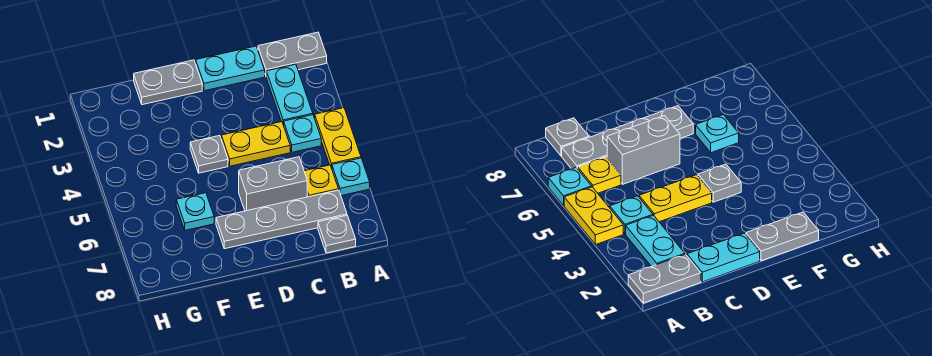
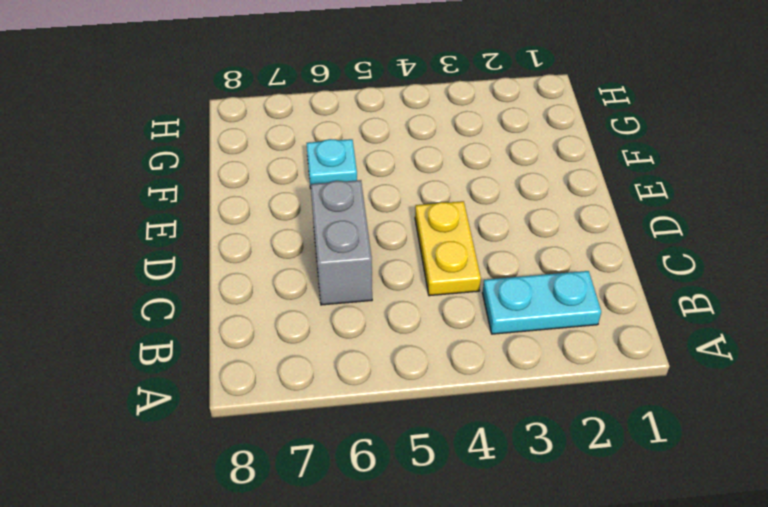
none -> grey plate A1:B1 level 1
none -> yellow plate A4:A5 level 1
none -> cyan plate A6 level 1

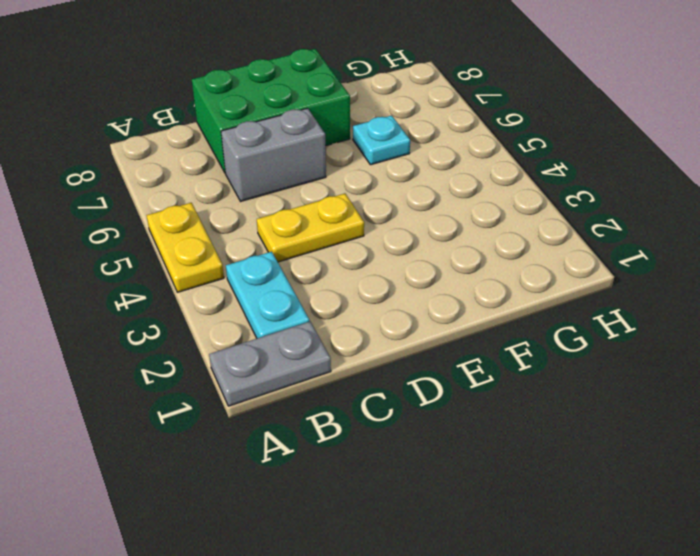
green brick C7:E8 level 1 -> grey plate B7:E7 level 1
none -> cyan plate A6 level 1
none -> cyan plate B4 level 1
none -> yellow plate B6 level 1

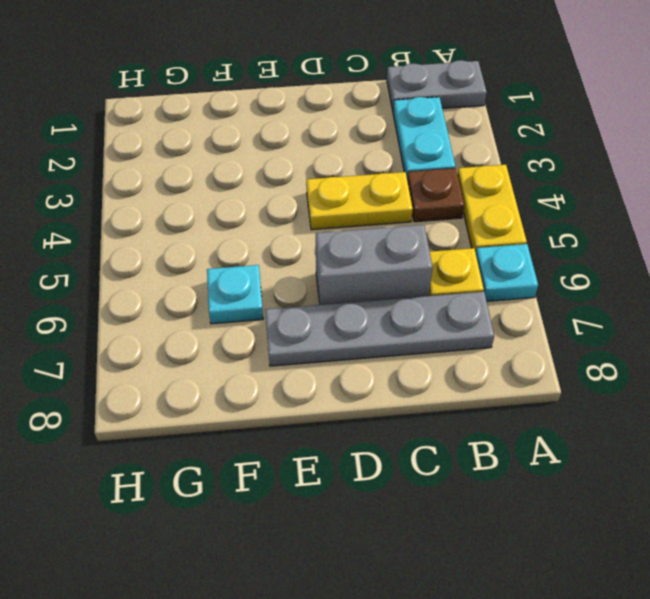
brown plate B4 level 1 -> cyan plate B4 level 1
none -> grey plate B8 level 1
none -> cyan plate C1:D1 level 1
none -> grey plate E1:F1 level 1

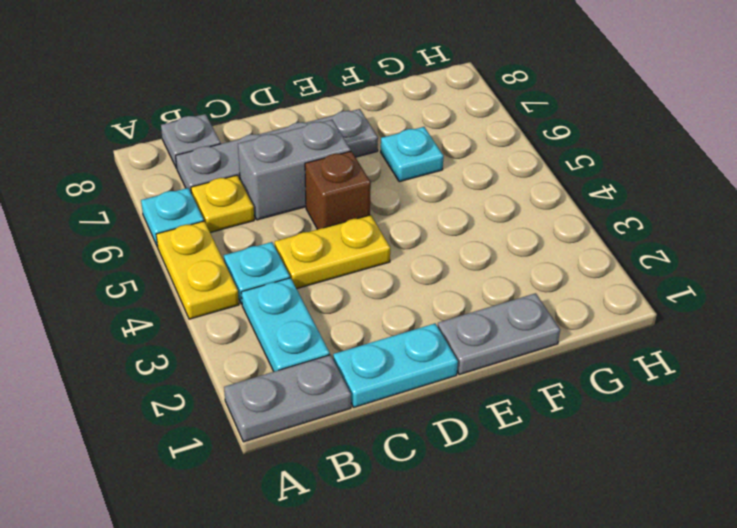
brown brick D5 level 1 -> none
none -> grey plate E4 level 1

